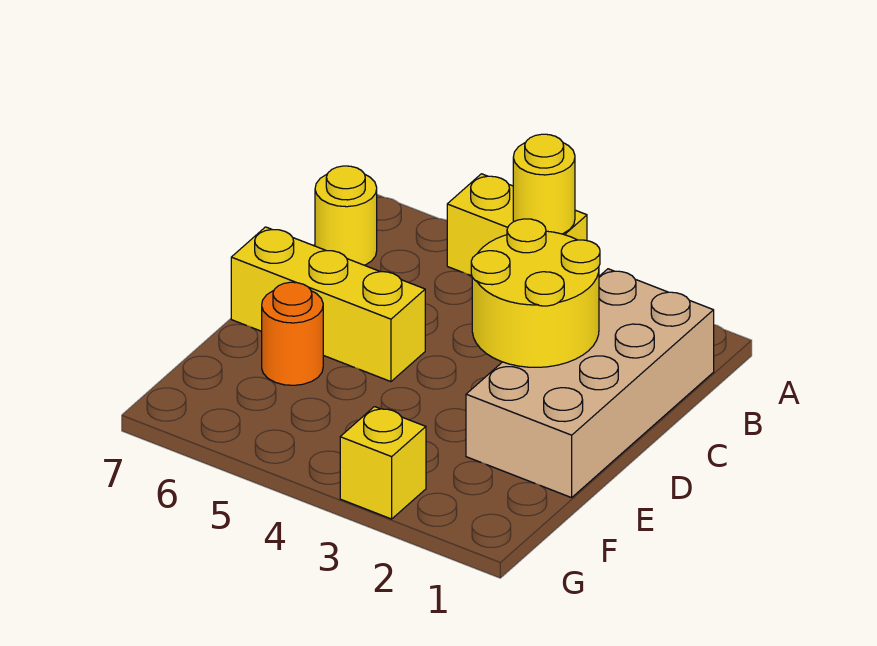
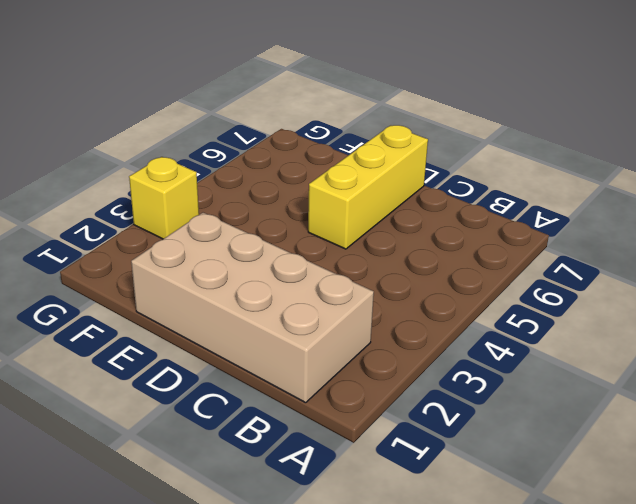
none -> yellow brick A4:A5 level 1
none -> yellow round brick B7 level 1

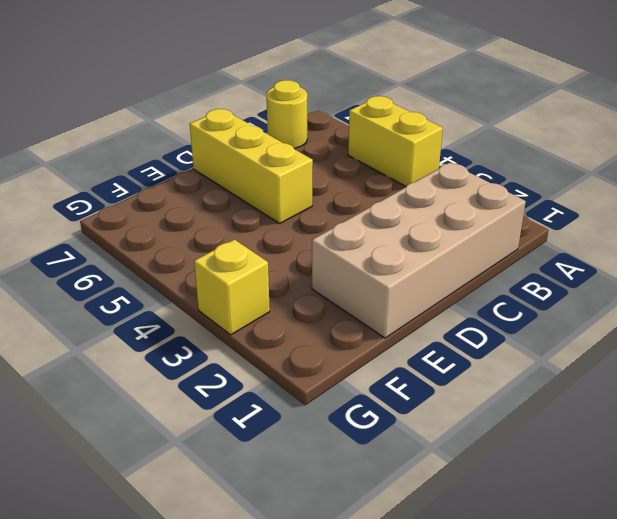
none -> orange round brick E6 level 1
none -> yellow round brick A4 level 2

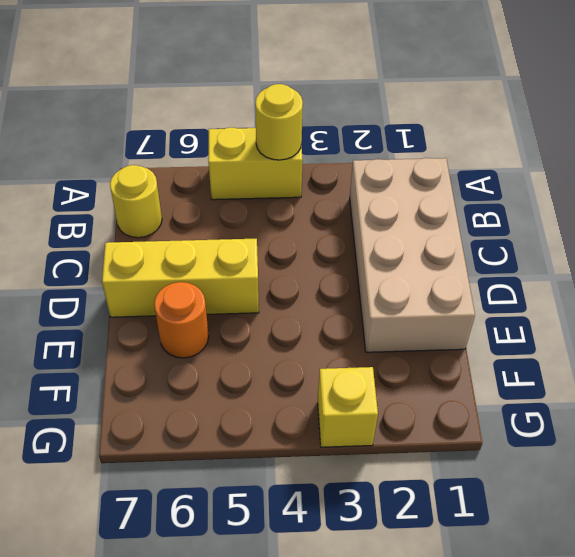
none -> yellow round brick C2:D3 level 2

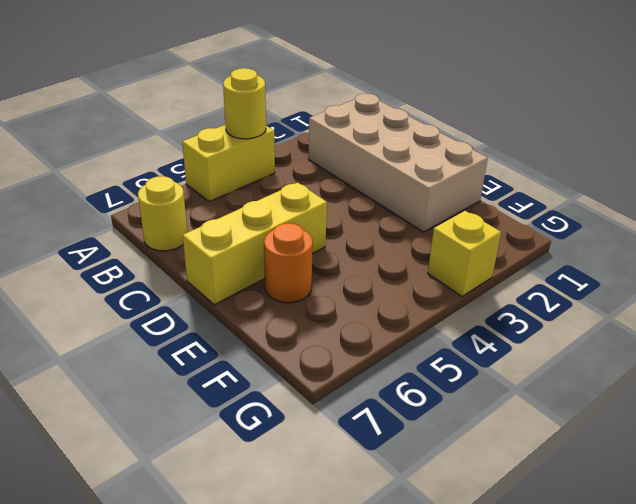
none -> yellow round brick C2:D3 level 2

